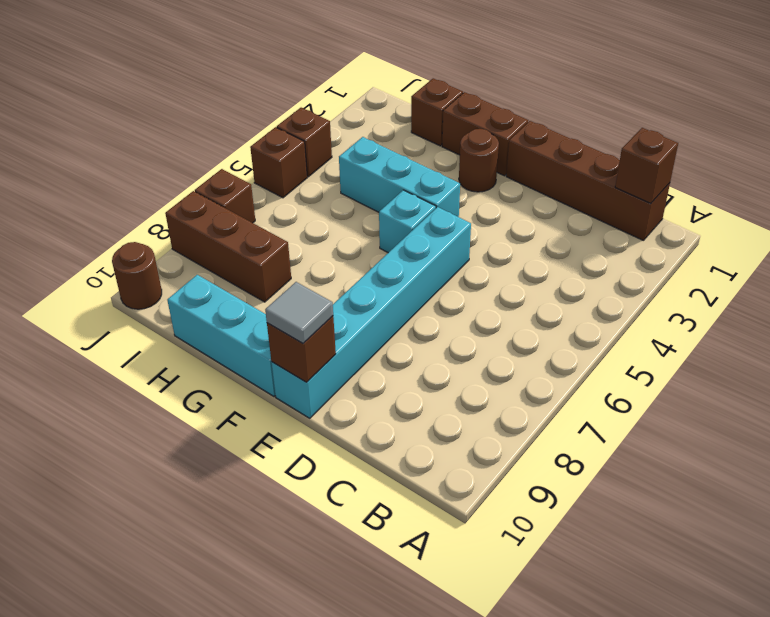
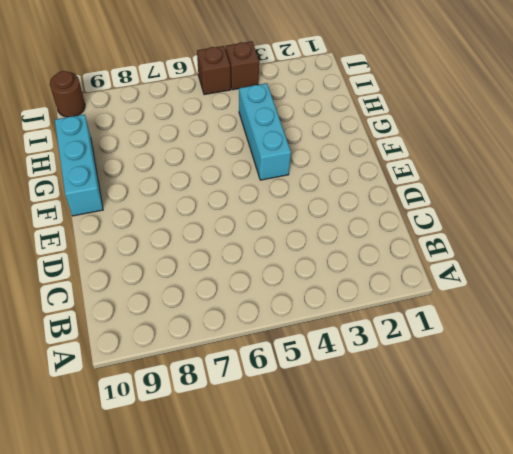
none -> brown brick B1:E1 level 1
none -> cyan brick E5:E10 level 1
none -> brown brick F1:G1 level 1

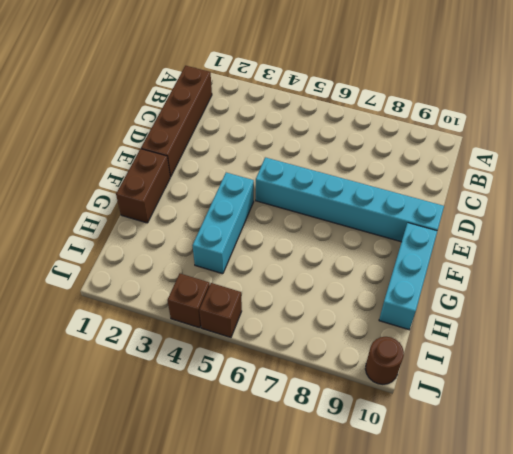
none -> brown round brick F2 level 1
none -> cyan brick F5 level 1
none -> brown brick H1 level 1

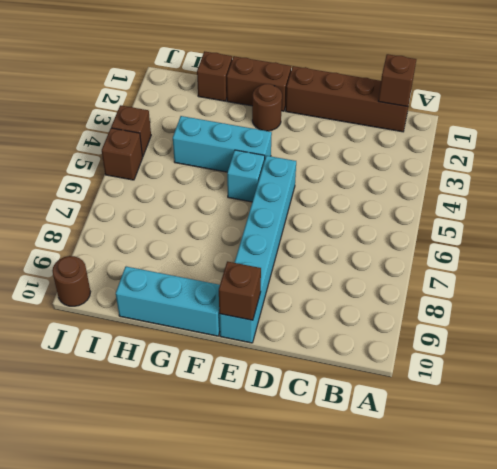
none -> brown brick H8:J8 level 1
none -> brown brick J7 level 1
none -> grey tile E10 level 3

